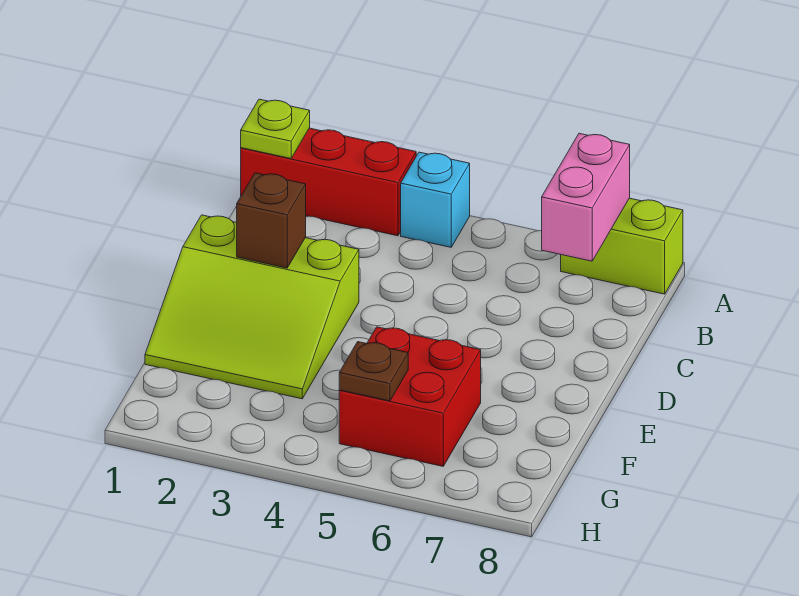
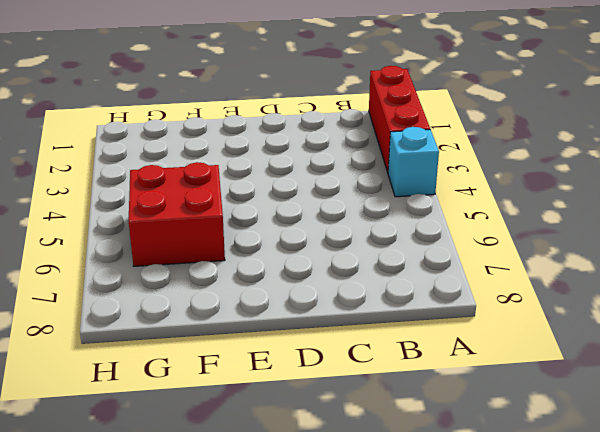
none -> lime brick A7:A8 level 1
none -> lime slope D1:F3 level 1 top D

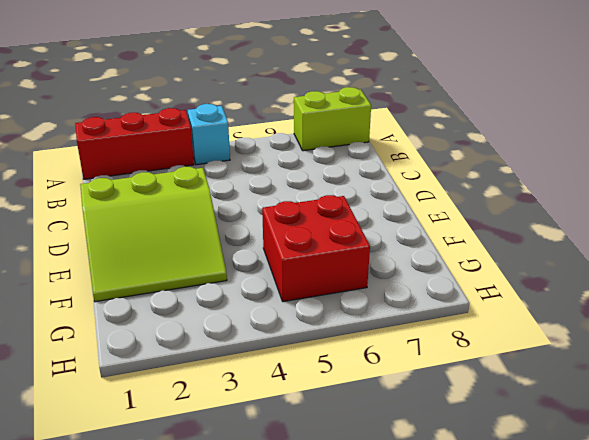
none -> lime plate A1 level 2
none -> pink brick A7:B7 level 2

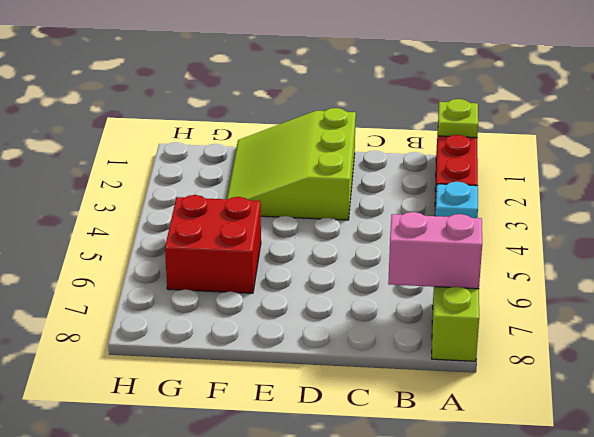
none -> brown brick D2 level 2
none -> brown plate G5 level 2

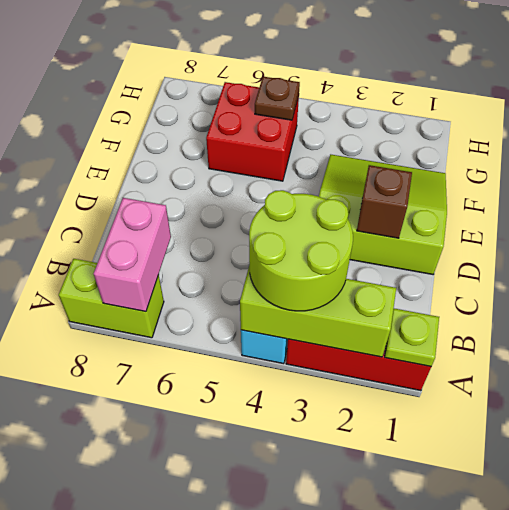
lime brick A2:A4 level 2 -> none
lime round brick A3:B4 level 3 -> none

